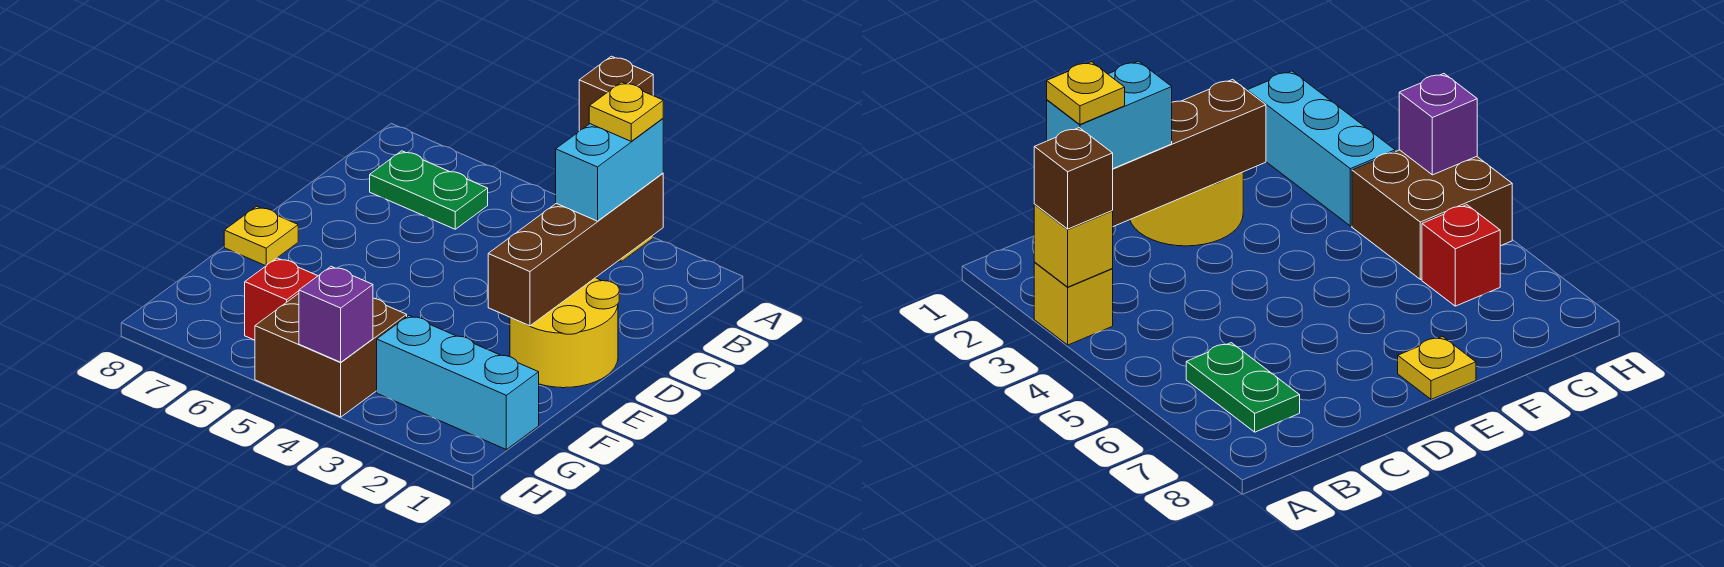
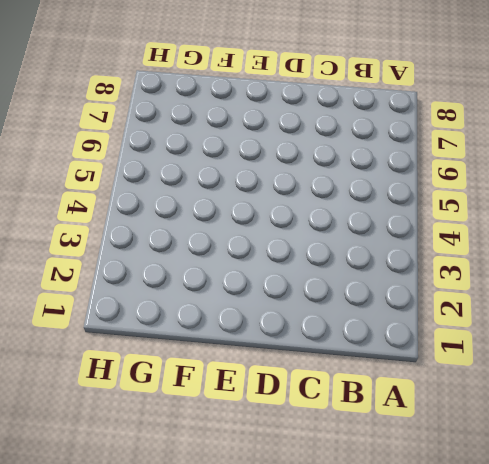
none -> yellow brick A3 level 1
none -> green plate B6:B7 level 1
none -> yellow round brick D1:E2 level 1

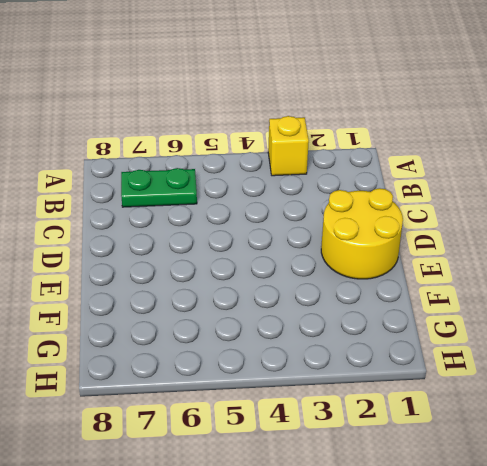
none -> yellow plate E8 level 1
none -> cyan brick G1:G3 level 1
none -> brown brick G4:H5 level 1

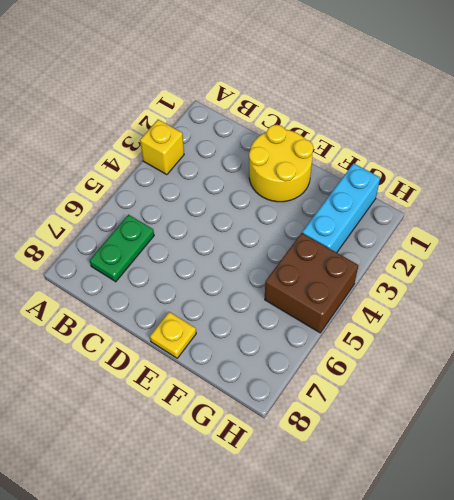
none -> red brick G6 level 1
none -> yellow brick A3 level 2
none -> brown brick B2:E2 level 2

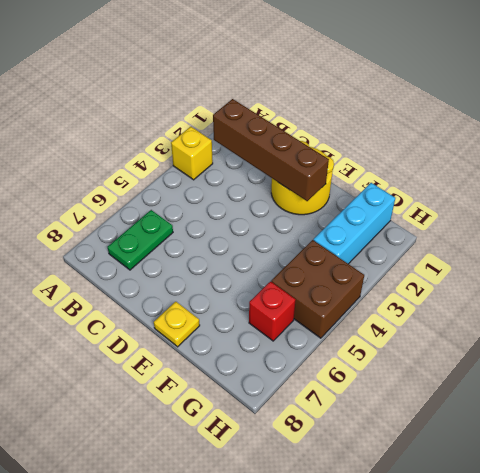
none -> yellow brick A3 level 2
none -> purple brick H4 level 2
none -> brown brick A3 level 3

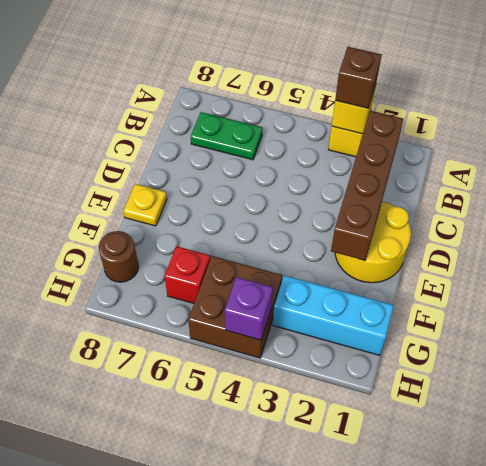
brown round brick G8 level 1 -> none
none -> cyan brick B2:C2 level 3
none -> yellow plate B2 level 4

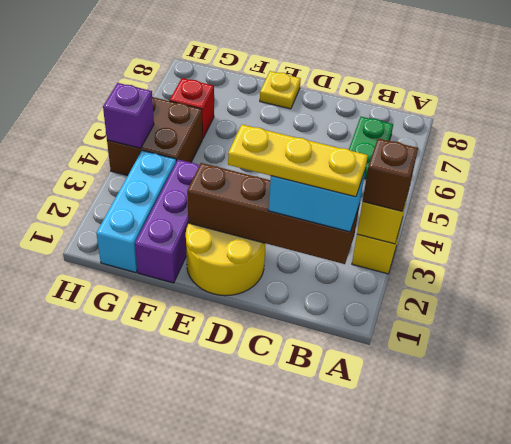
yellow plate B2:D2 level 4 -> yellow plate B2 level 4
purple brick F1:F3 level 1 -> none

